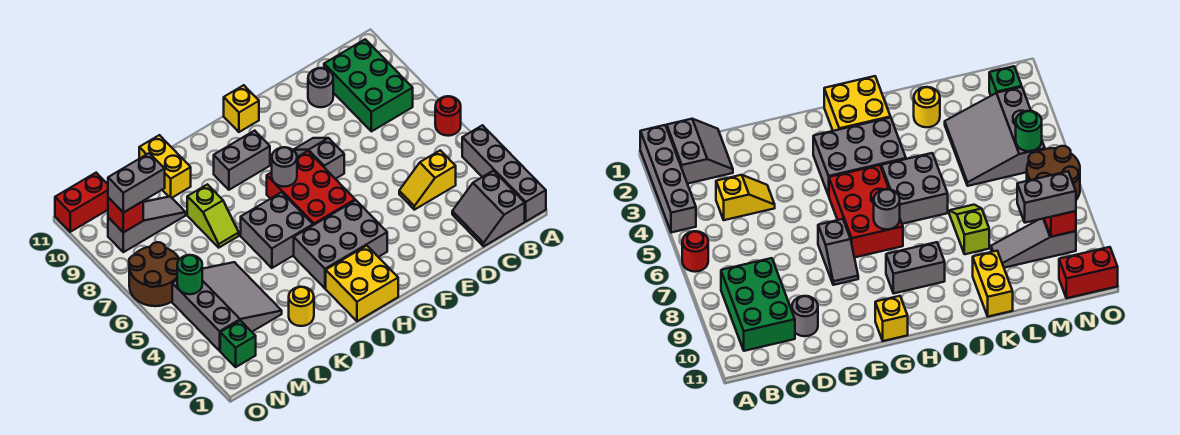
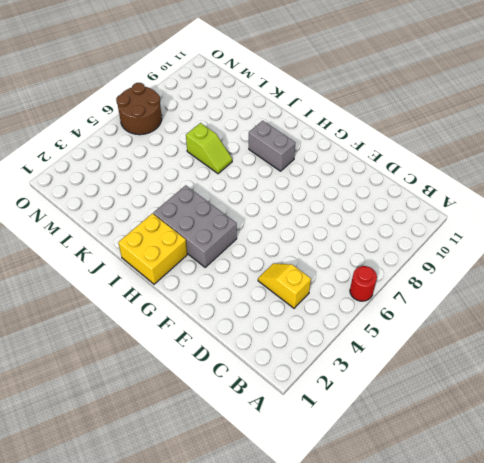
lime slope J7:K7 level 1 top K -> lime slope K7:K8 level 1 top 8
none -> grey brick A1:A4 level 1
none -> grey slope B1:C2 level 1 top B
none -> green brick B8:C10 level 1

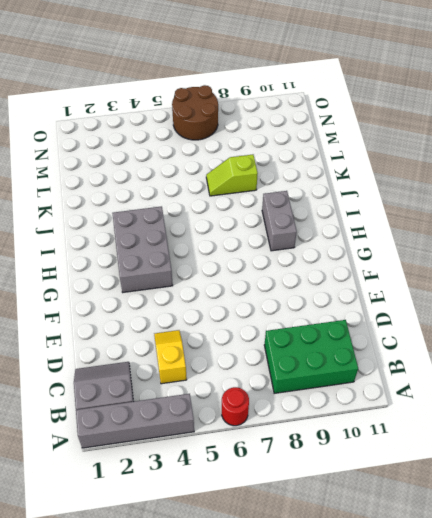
none -> grey round brick D10 level 1
none -> grey slope F7:F8 level 1 top 7
none -> red brick G5:H7 level 1

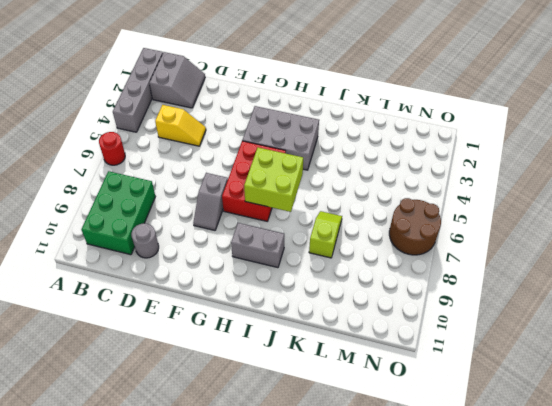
lime brick H6:I7 level 2 -> grey round brick H7 level 2
none -> yellow brick G11 level 1
none -> yellow brick H1:I2 level 1
none -> grey brick I5:J6 level 1

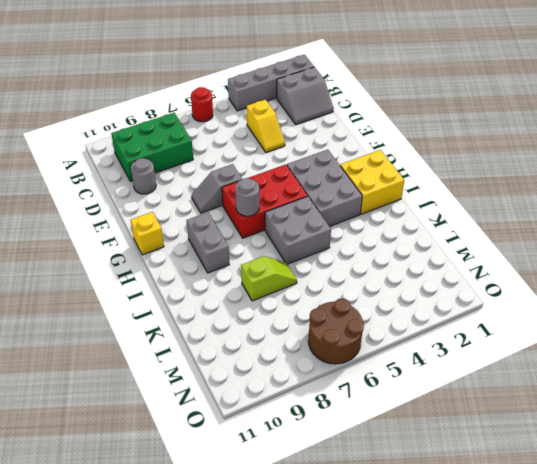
none -> yellow round brick K2 level 1
none -> yellow brick K10:K11 level 1
none -> grey slope L3:N5 level 1 top N

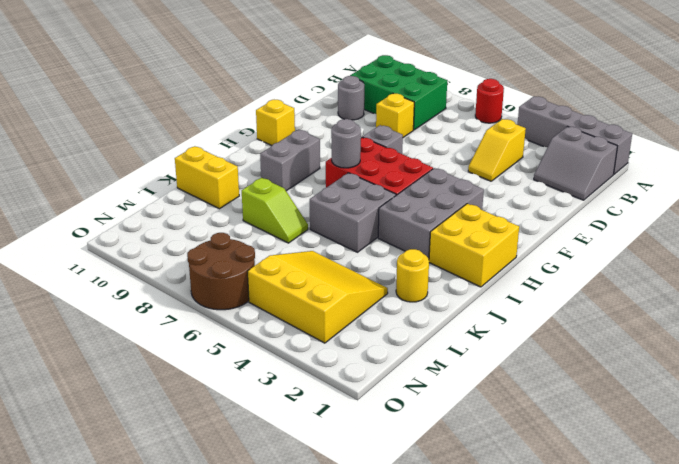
yellow brick D8 level 1 -> none
yellow slope L3:N5 level 1 top N -> grey slope L3:N5 level 1 top N
none -> grey slope L9:N9 level 1 top N
none -> green brick N2 level 1
none -> red brick N11:O11 level 1

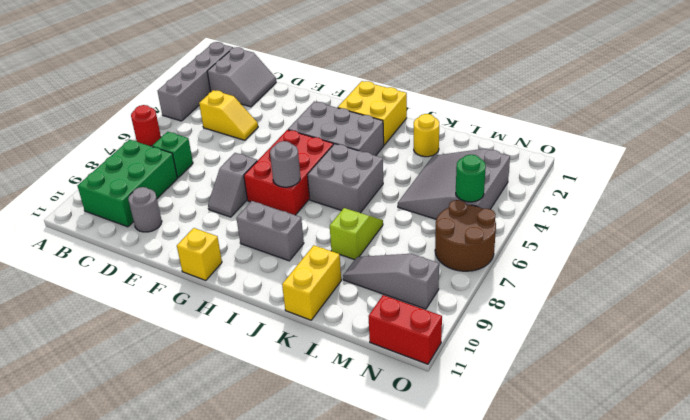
green brick C7 level 1 -> green brick N2 level 1
none -> red brick N9 level 2
none -> grey brick M9:N9 level 3

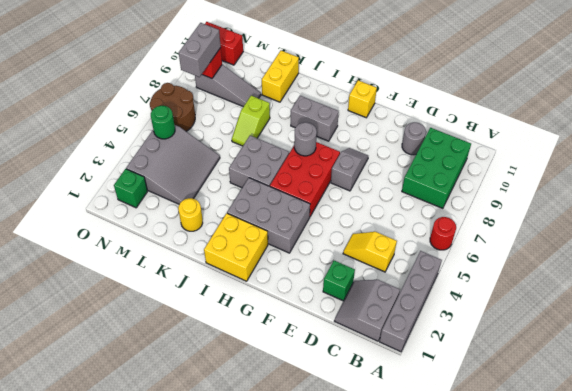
green brick D2 level 1 -> none
grey brick N8:N9 level 3 -> grey brick M9:N9 level 3

